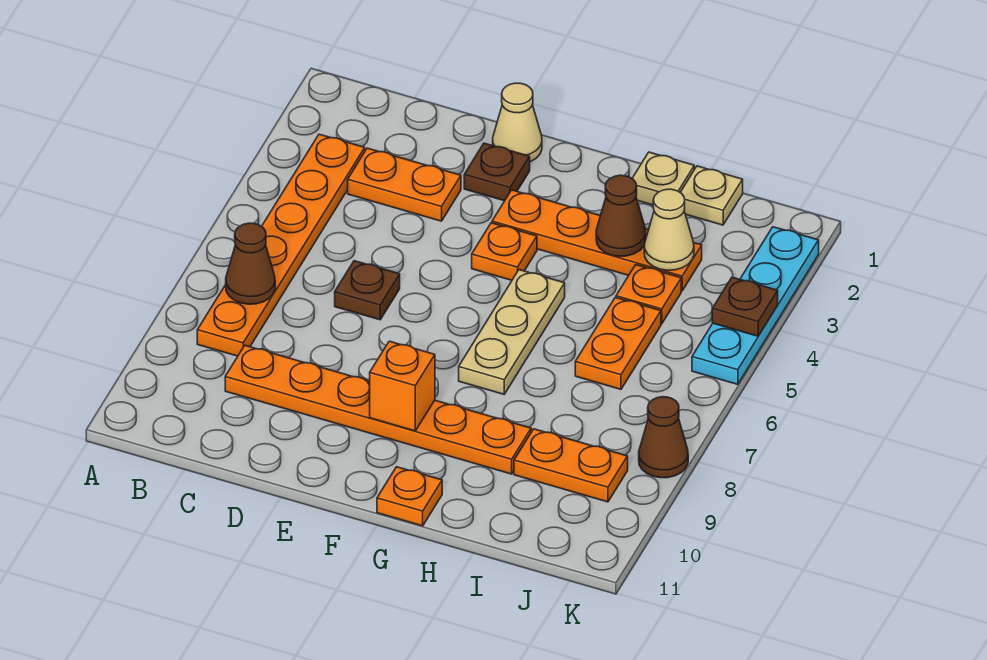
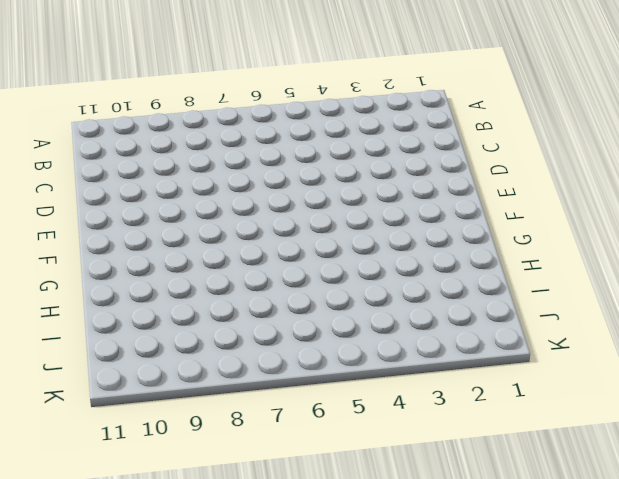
none -> orange plate B3:B8 level 1
none -> orange plate C3:D3 level 1
none -> orange plate C9:H9 level 1

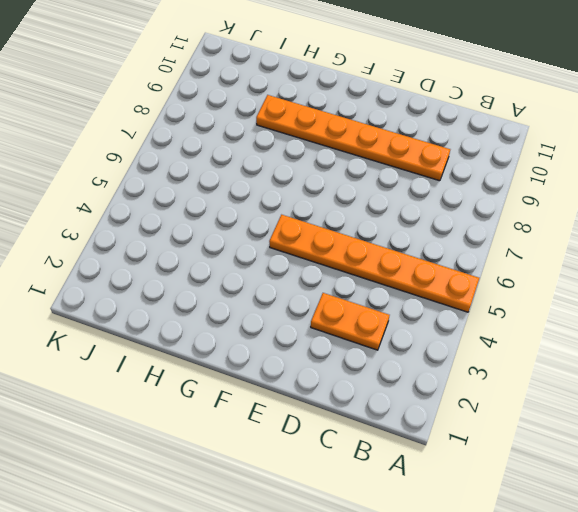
orange plate A5:F5 level 1 -> orange plate B3:B8 level 1
none -> brown plate D6 level 1
none -> tan cone E1 level 1
none -> brown plate E2 level 1

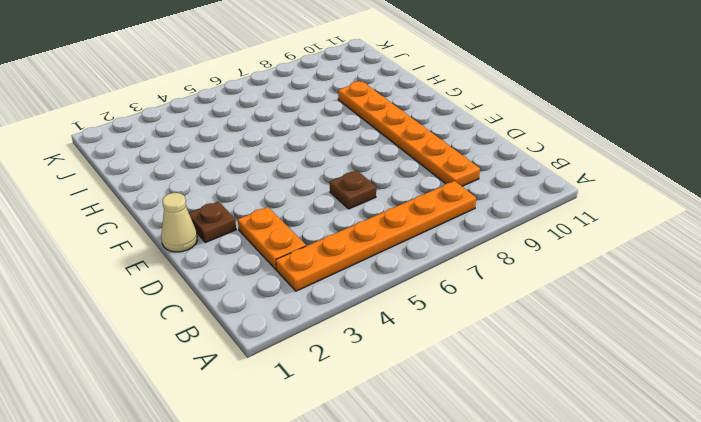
none -> orange plate F3:I3 level 1
none -> orange plate F4 level 1
none -> tan plate G5:G7 level 1

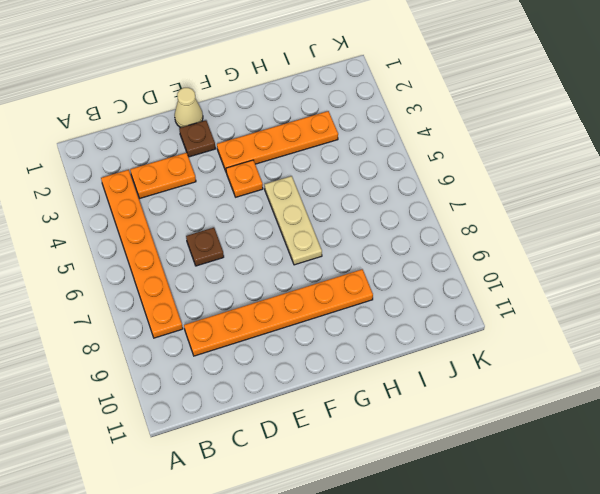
none -> orange plate G11 level 1
none -> tan plate H1 level 1
none -> tan plate I1 level 1

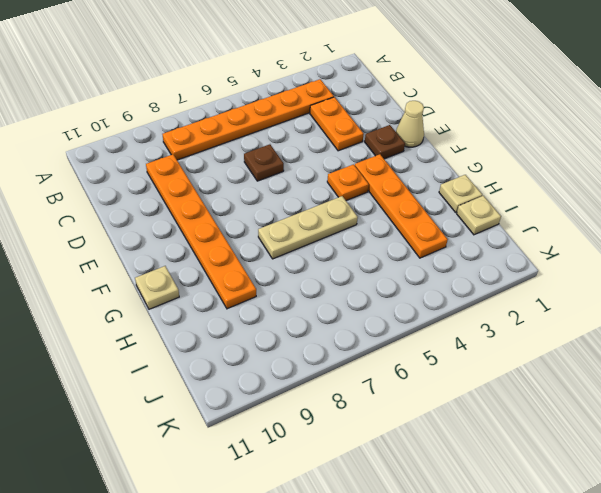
tan plate G11 level 1 -> orange plate G11 level 1
none -> orange plate I4 level 1
none -> orange plate I5:I6 level 1
none -> orange plate I9:J9 level 1

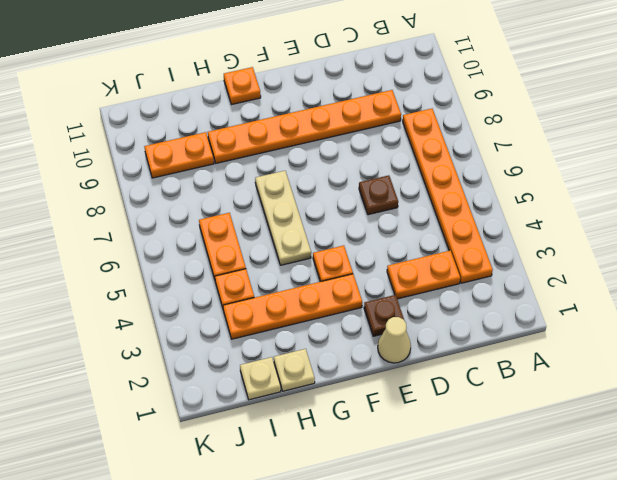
none -> cyan plate K2:K5 level 1
none -> brown cone K8 level 1
none -> brown cone B7 level 2

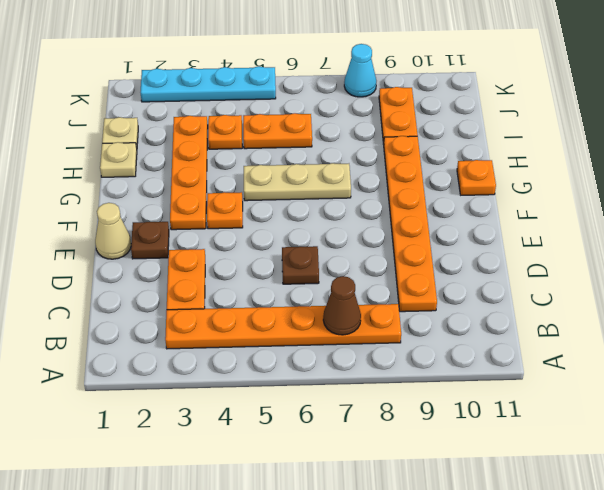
cyan cone K8 level 1 -> brown cone K8 level 1
none -> orange brick F9 level 2
none -> brown cone H3 level 2
none -> tan cone I3 level 2

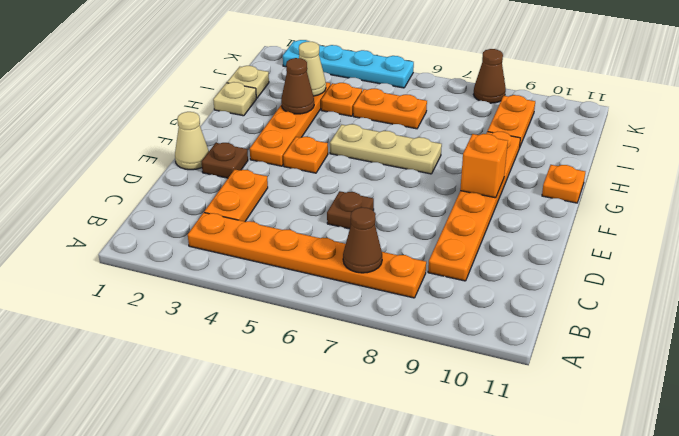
none -> brown plate K4 level 2

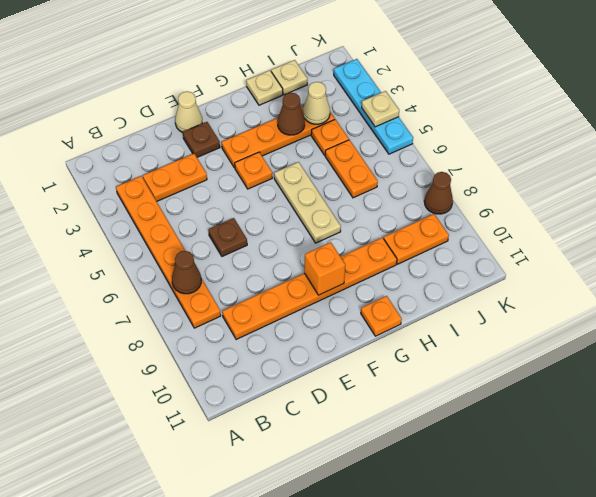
tan plate K4 level 2 -> brown plate K4 level 2

